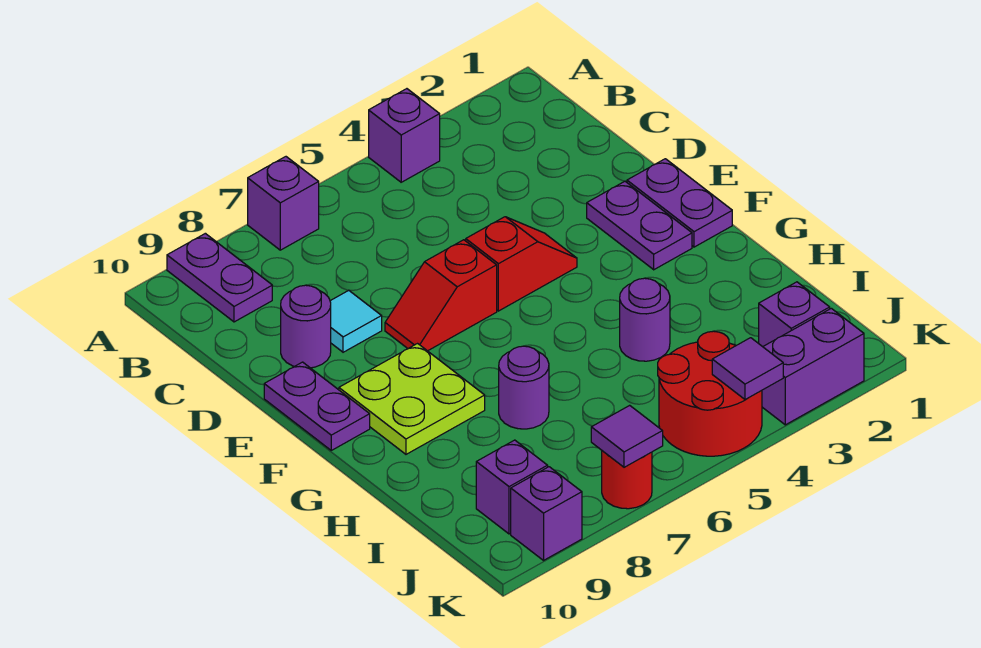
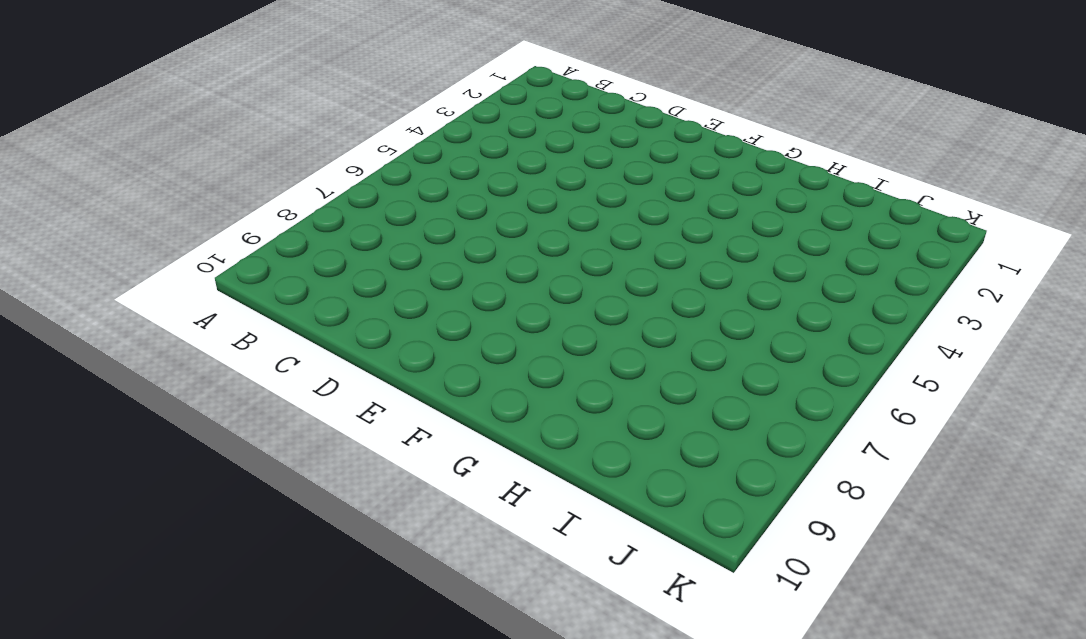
none -> purple brick A4 level 1
none -> purple brick A7 level 1
none -> purple plate A9:B9 level 1

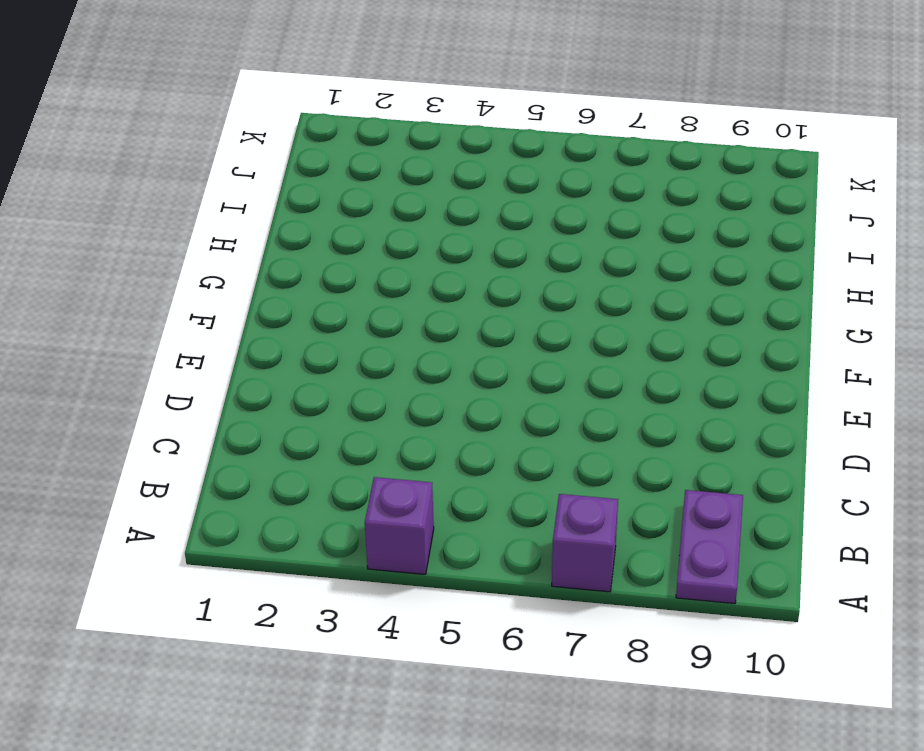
none -> cyan tile D8 level 1
none -> purple round brick D9 level 1
none -> purple plate E1:F1 level 1

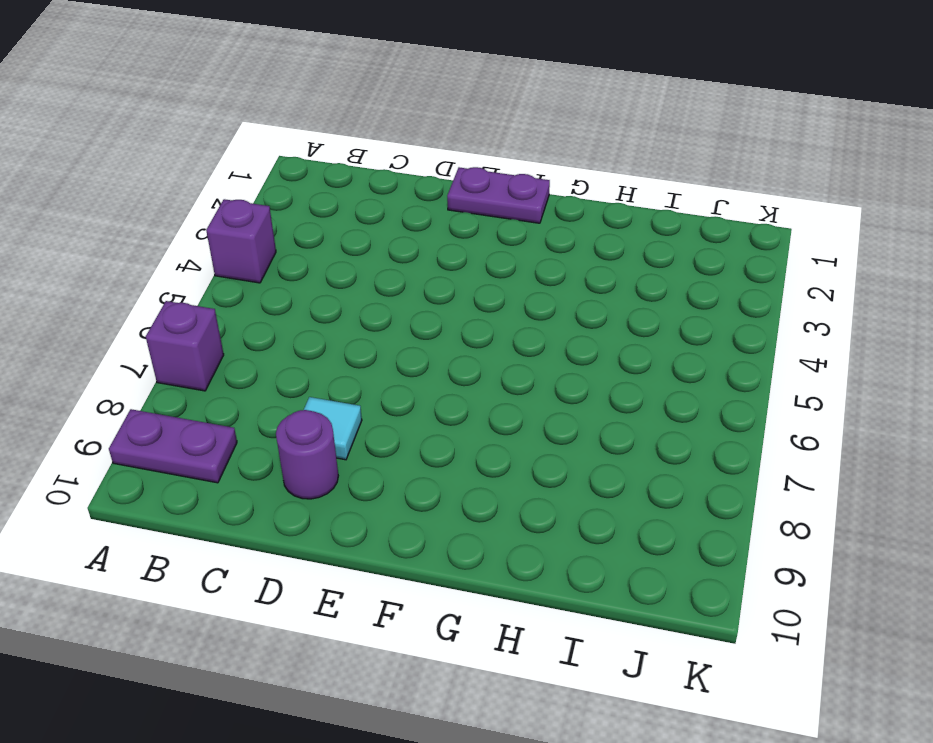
none -> purple plate E2:F2 level 1
none -> red slope E4:E5 level 1 top 5
none -> red slope E6:E7 level 1 top 6

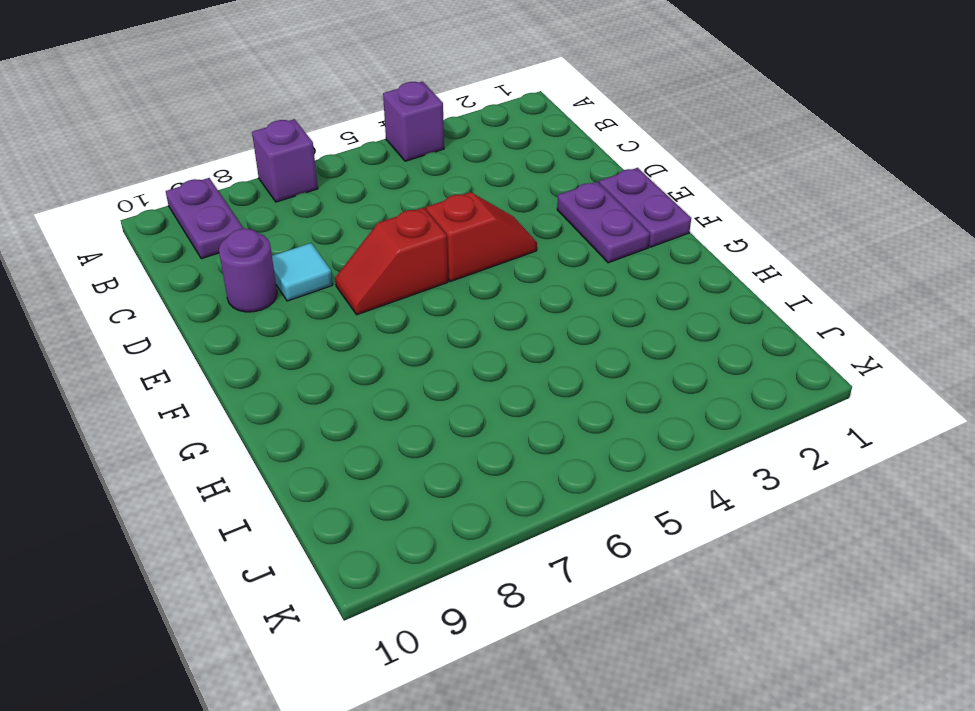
none -> purple plate E10:F10 level 1
none -> lime plate F8:G9 level 1
none -> purple round brick H4 level 1

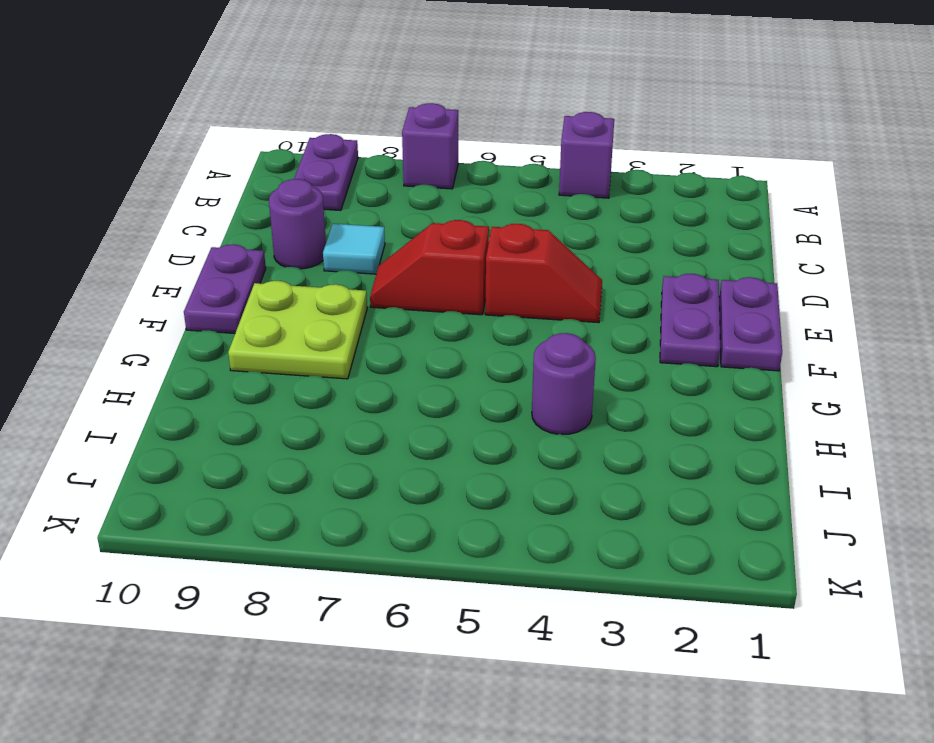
none -> purple round brick H7 level 1
none -> purple brick J2 level 1
none -> red round brick J4:K5 level 1

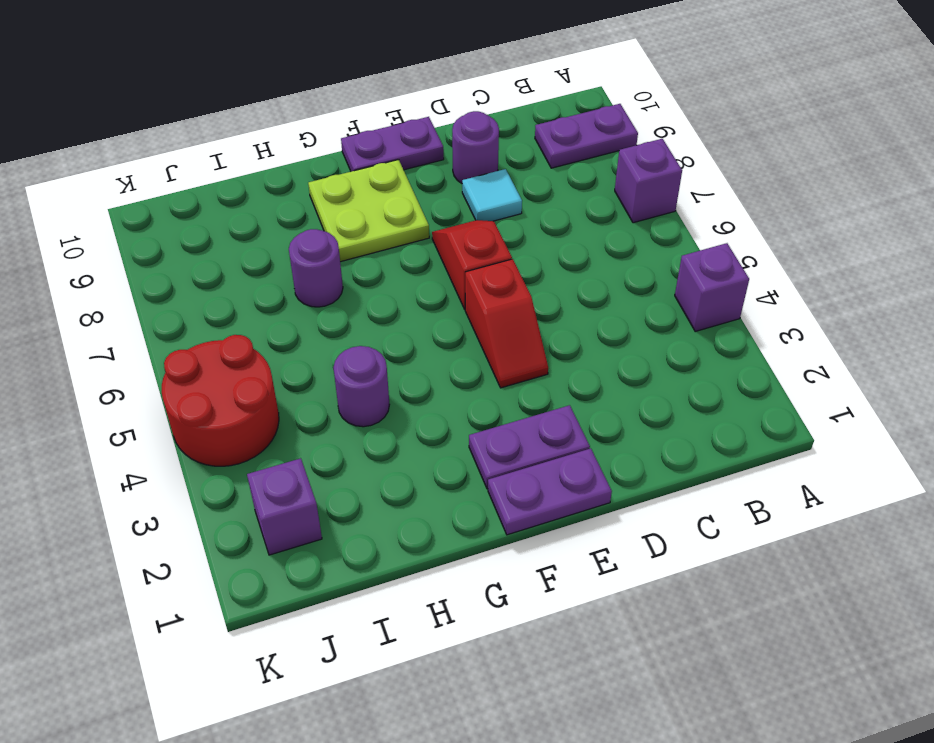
none -> purple brick J9 level 1
none -> purple brick K2:K3 level 1
none -> red round brick K7 level 1

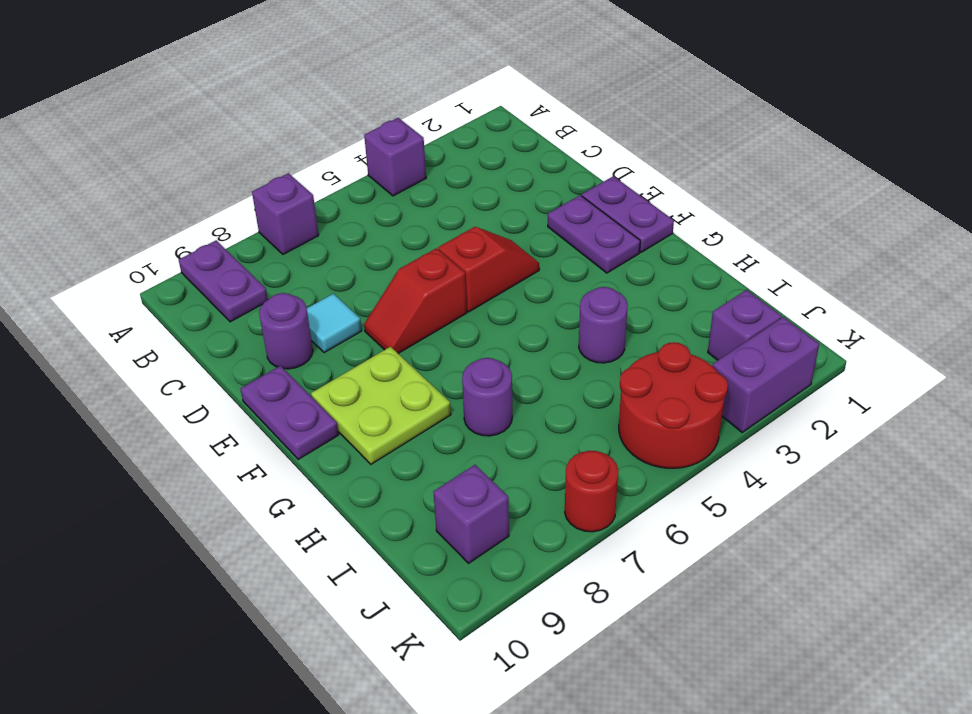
none -> purple brick K9 level 1
none -> purple tile K4 level 2
none -> purple tile K7 level 2

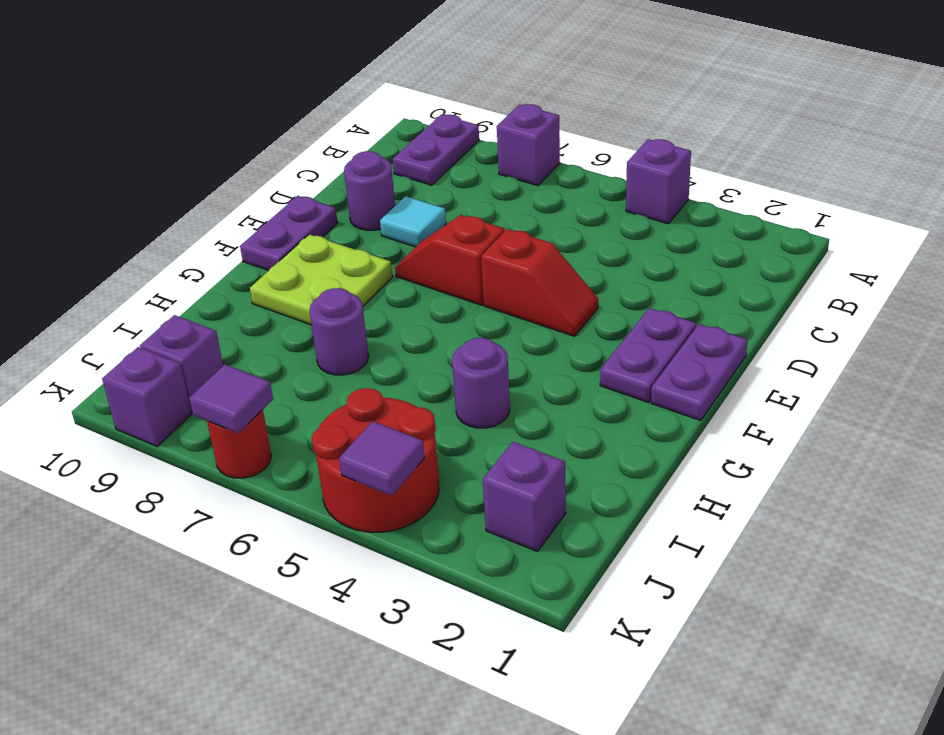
none -> purple brick K2:K3 level 1

